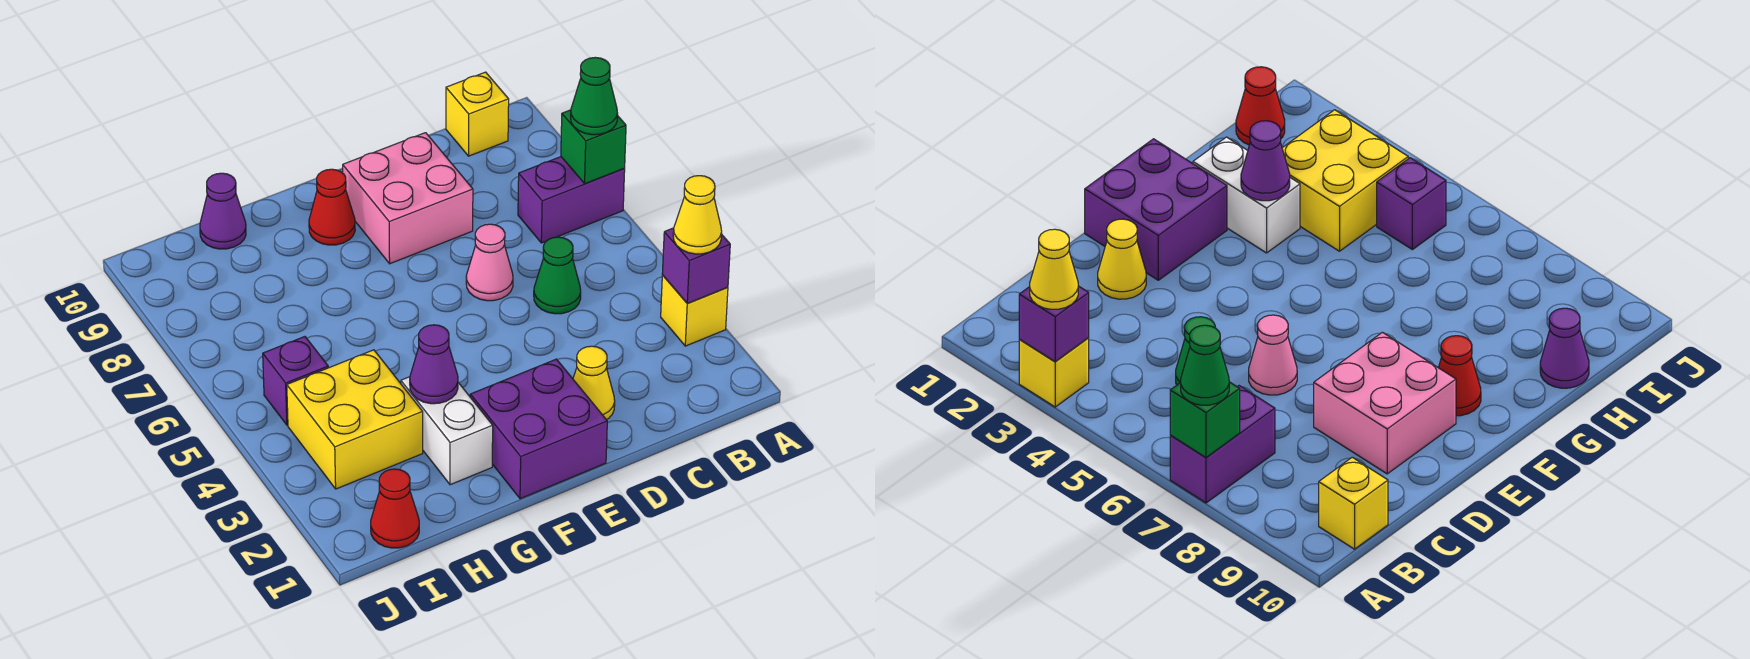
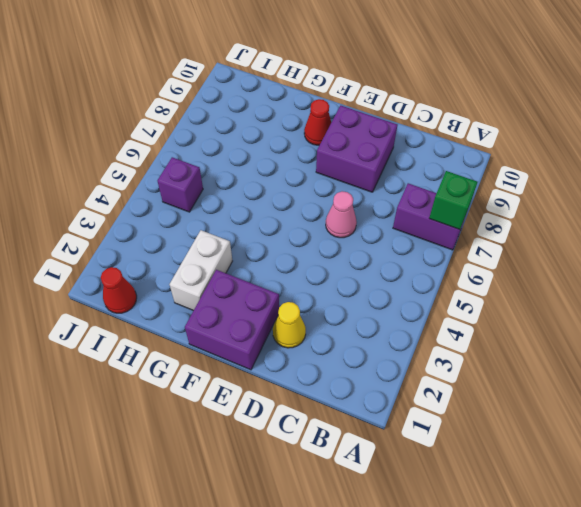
purple brick D8:E9 level 1 -> pink brick D8:E9 level 1
none -> yellow brick A3 level 1
none -> yellow brick B10 level 1
none -> green cone C5 level 1

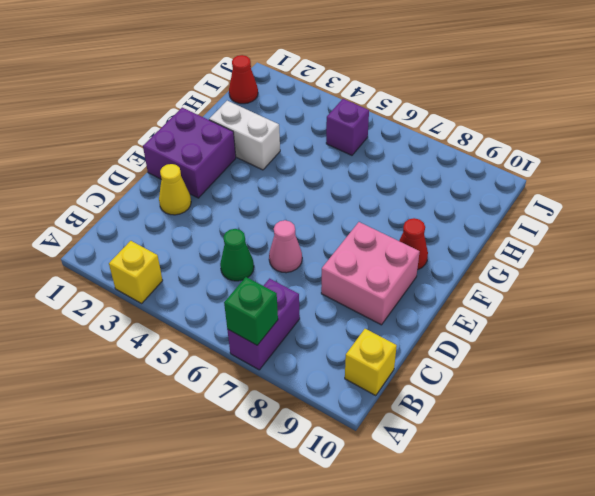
none -> yellow brick H3:I4 level 1
none -> purple cone H10 level 1
none -> purple brick A3 level 2

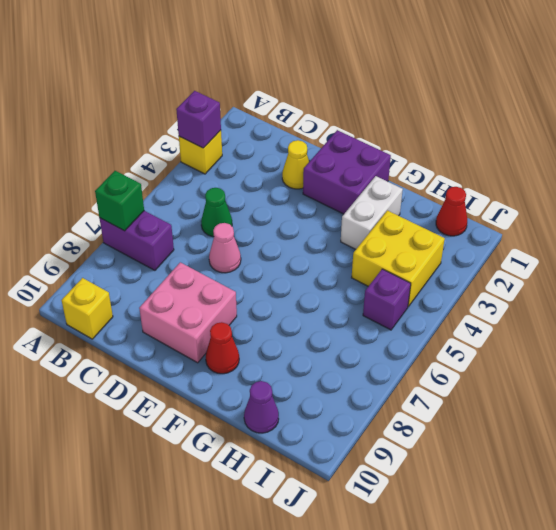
none -> purple cone G3 level 2
none -> yellow cone A3 level 3
none -> green cone A7 level 3

